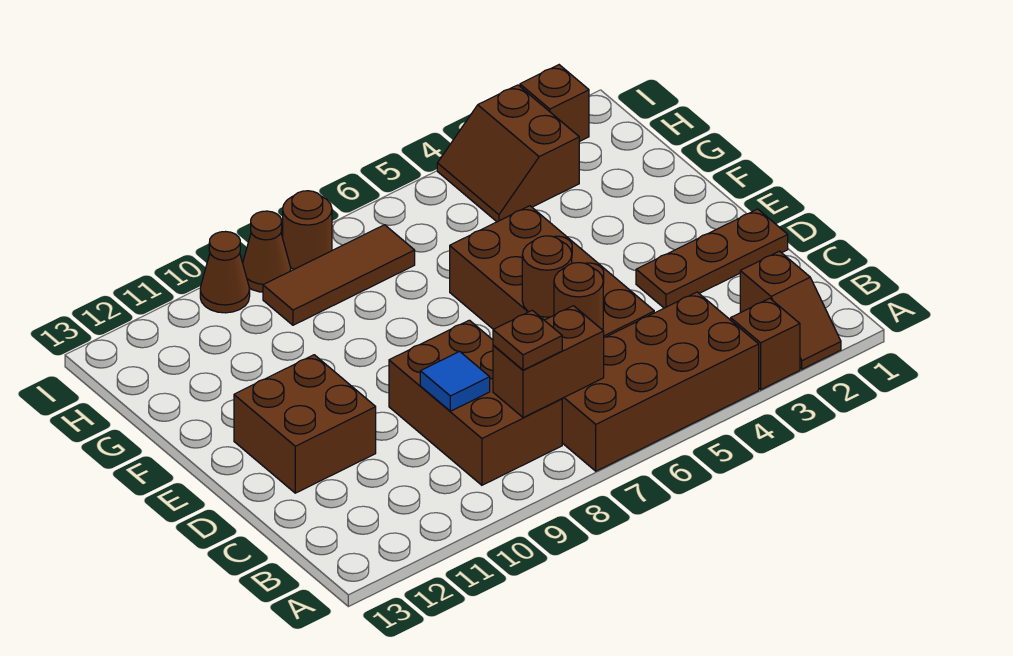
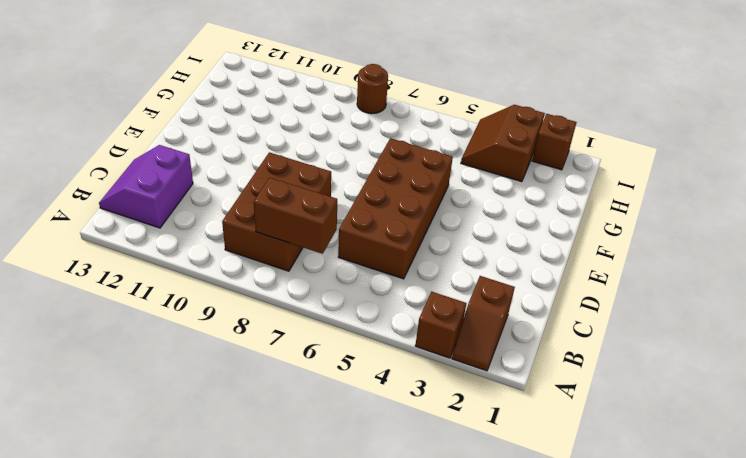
purple slope B12:C13 level 1 top 12 -> none
none -> brown brick A4:B7 level 1
none -> brown plate D1:D3 level 1
none -> brown brick D11:E12 level 1

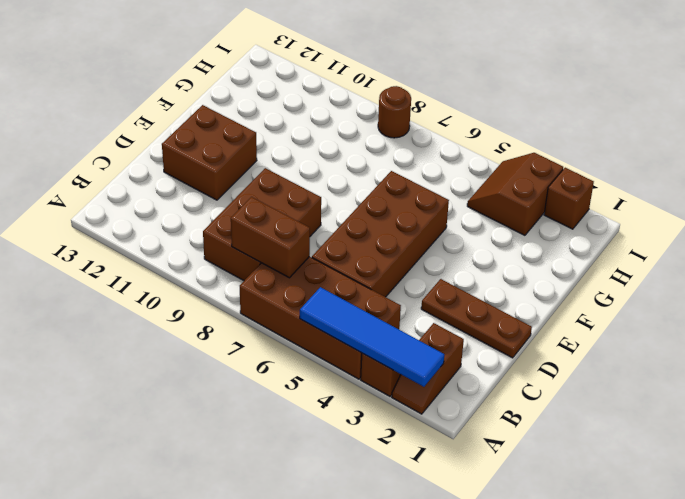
blue tile A2:A5 level 2 -> none
none -> brown tile H7:H9 level 1
none -> brown cone I9 level 1
none -> brown cone I10 level 1

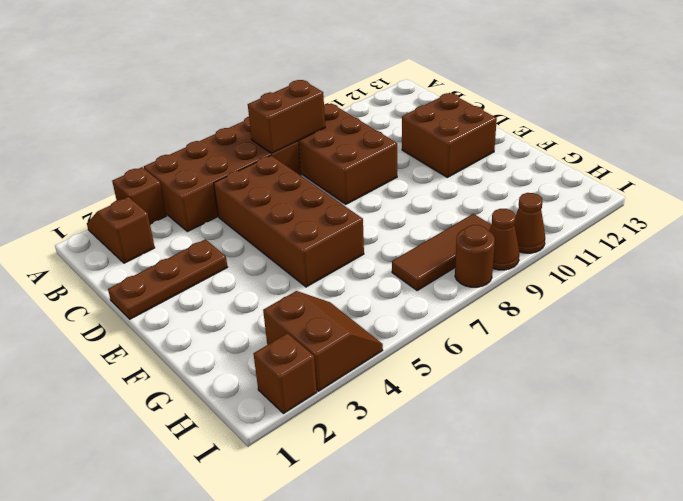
none -> brown round brick C6 level 2
none -> blue tile C9 level 2
none -> brown round brick D6 level 2

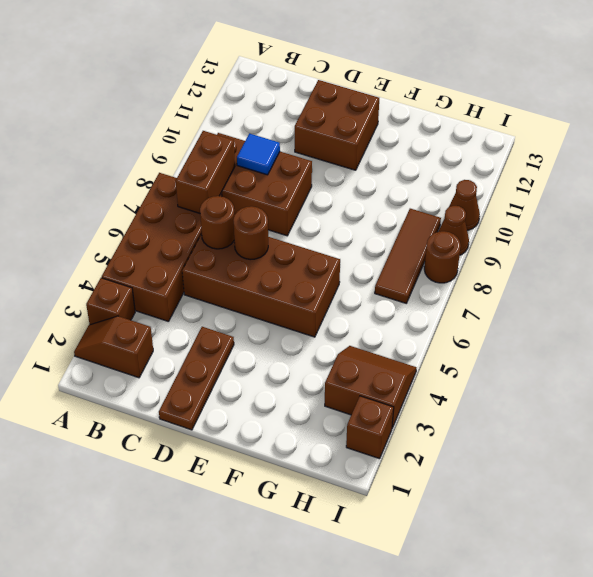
none -> brown plate B8 level 3

